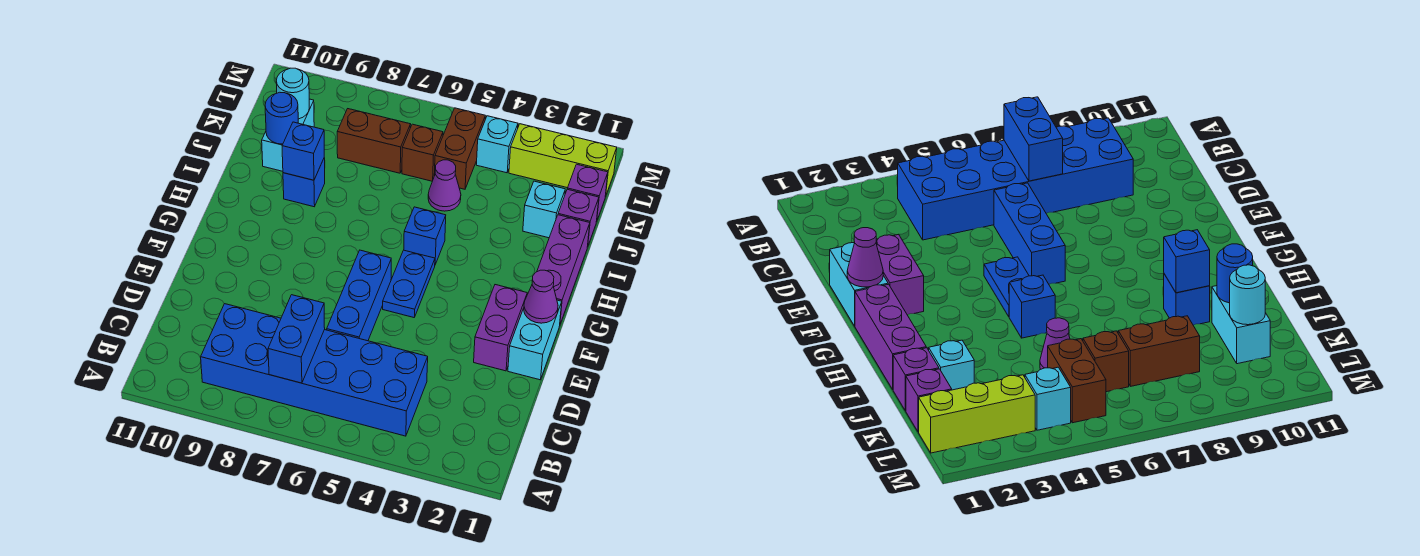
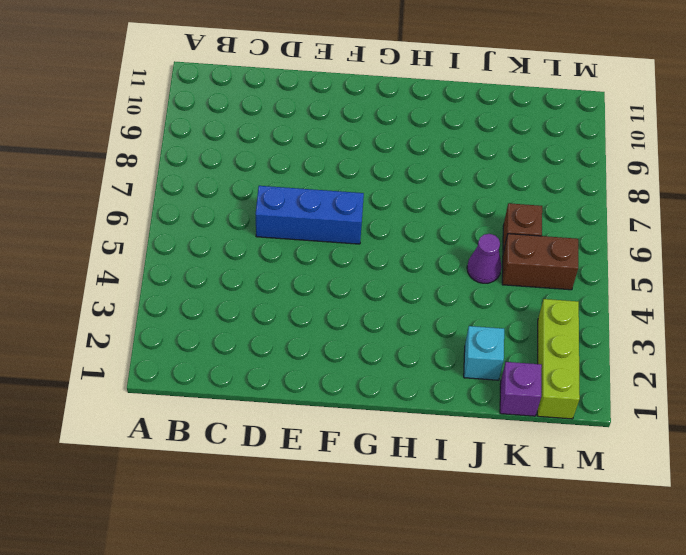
none -> blue brick B4:C9 level 1
none -> cyan brick E1:F1 level 1
none -> purple brick E2:F2 level 1

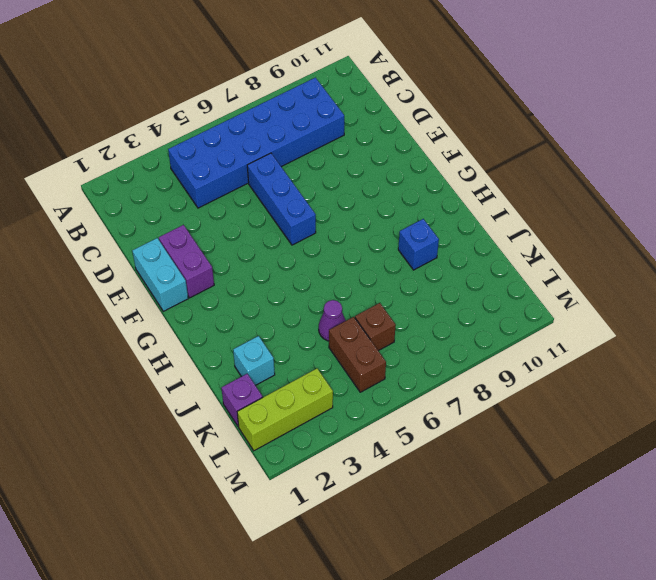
none -> blue plate F5:G5 level 1
none -> purple brick G1:I1 level 1
none -> blue brick H5 level 1

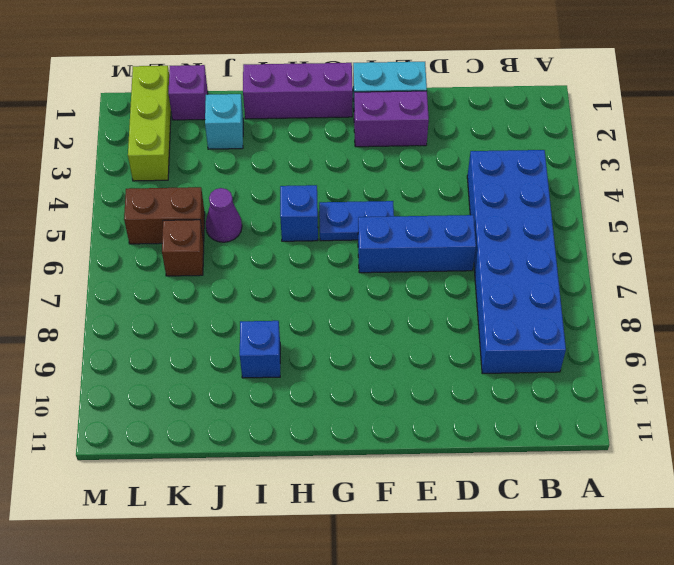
none -> purple brick J1 level 1
none -> cyan brick J10:K10 level 1
none -> brown brick K7:K8 level 1

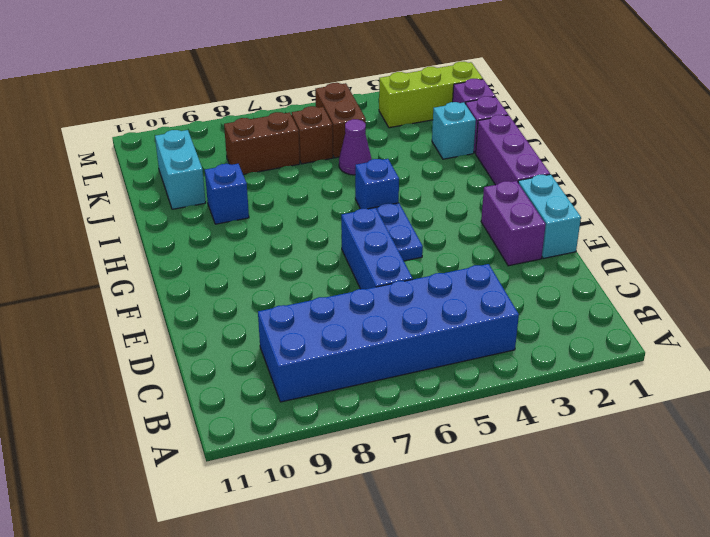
none -> cyan brick L4 level 1
none -> blue brick B7:C7 level 2
none -> purple cone F1 level 2

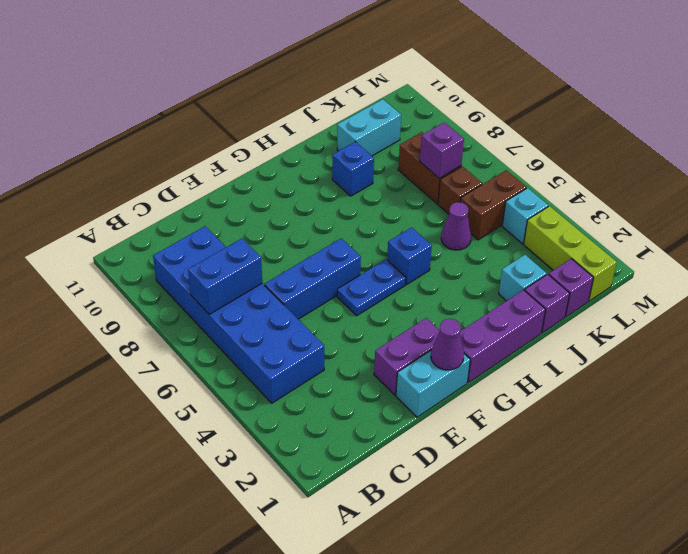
purple brick K7 level 2 -> none
none -> blue brick I9 level 2
none -> blue round brick J10 level 2
none -> cyan round brick K10 level 2

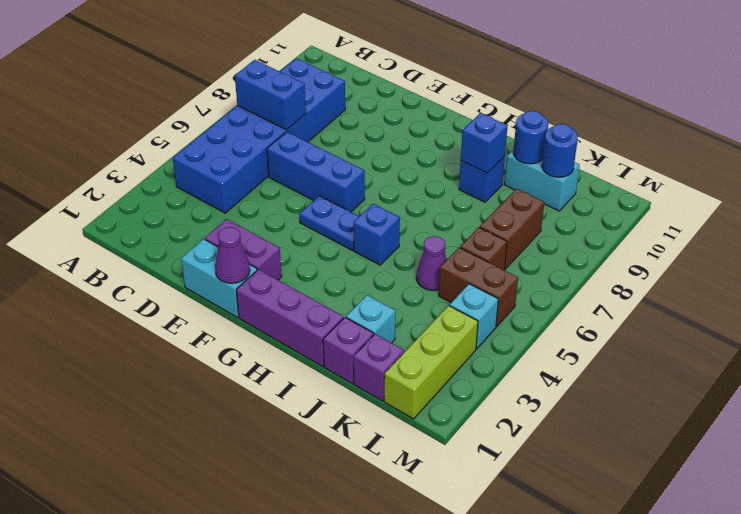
blue round brick K10 level 2 -> cyan round brick K10 level 2

